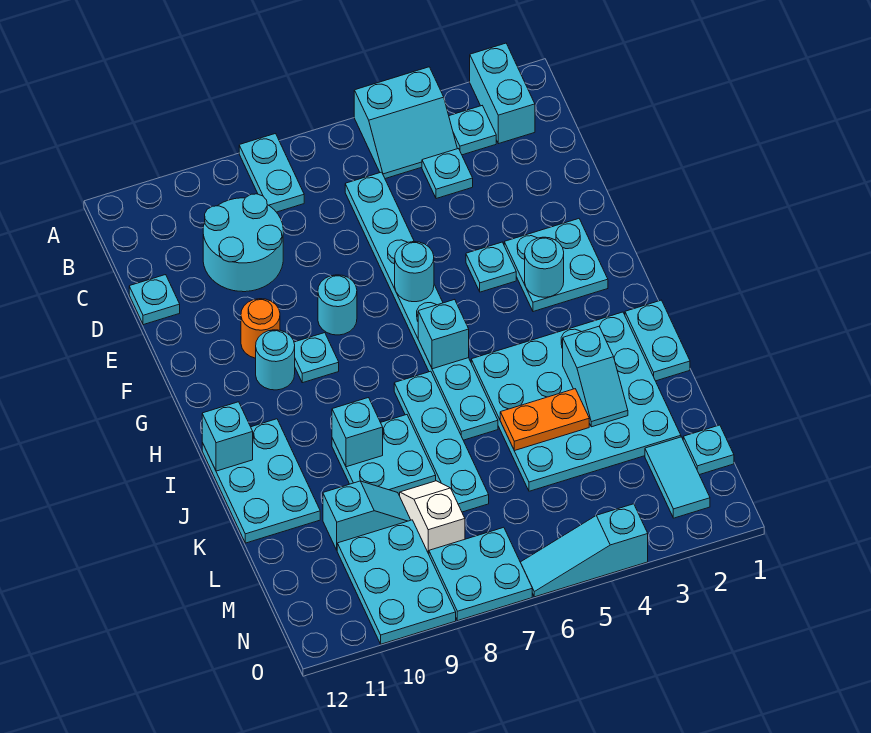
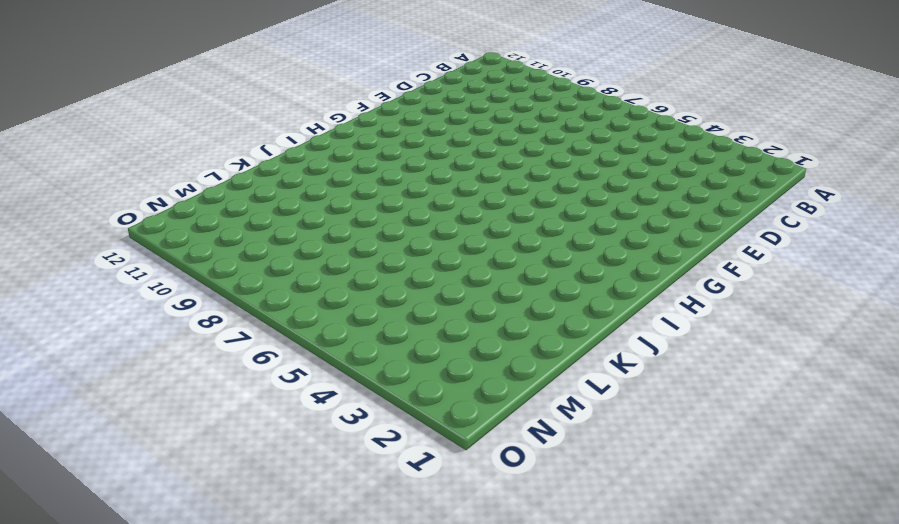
none -> cyan brick A2:B2 level 1
none -> cyan slope A4:B5 level 1 top A
none -> cyan plate A8:B8 level 1
none -> cyan plate B3 level 1

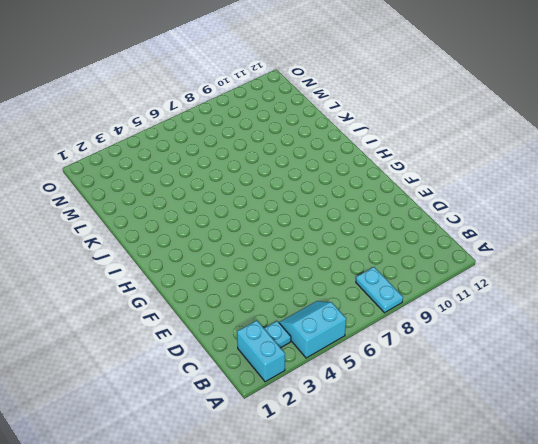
none -> cyan plate C4 level 1
none -> cyan plate C6:J6 level 1
none -> cyan round brick C9:D10 level 1
none -> cyan plate D12 level 1

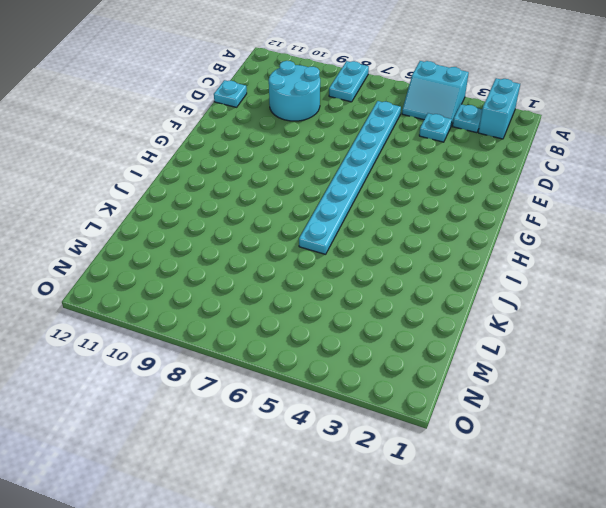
none -> cyan plate F2:G3 level 1
none -> cyan plate F4 level 1
none -> cyan round brick F8 level 1
none -> orange round brick F10 level 1

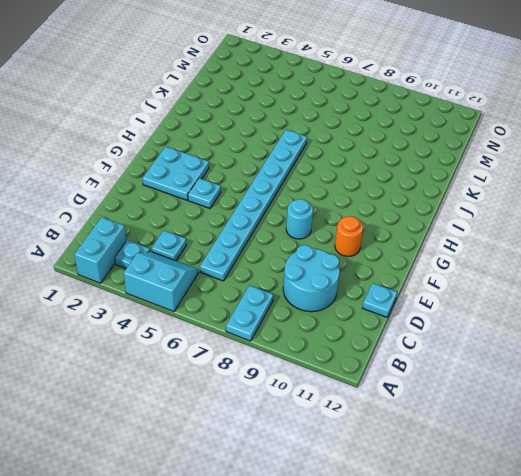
none -> cyan plate G9 level 1
none -> cyan round brick G10 level 1
none -> cyan plate I1:J1 level 1
none -> cyan plate I2:L5 level 1

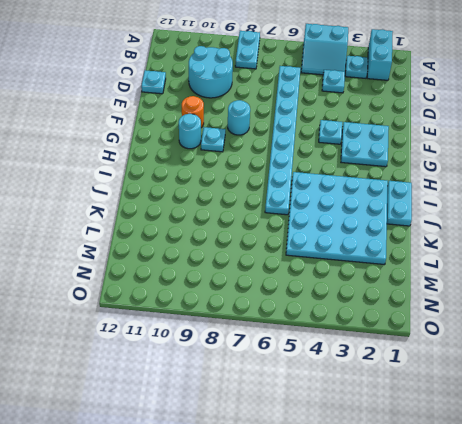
none -> cyan plate I7:L7 level 1
none -> cyan plate I11:K12 level 1
none -> cyan plate J8:K9 level 1
none -> white slope L8:M8 level 1 top M

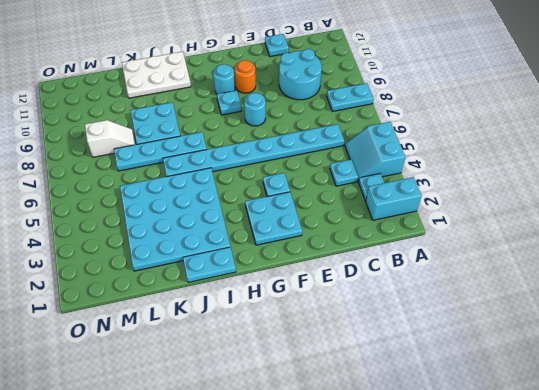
white plate I11:K12 level 1 -> cyan plate I11:K12 level 1
none -> cyan slope L9:L10 level 1 top 10
none -> cyan plate M1 level 1
none -> cyan tile M2:N2 level 1
none -> cyan plate M9:O10 level 1

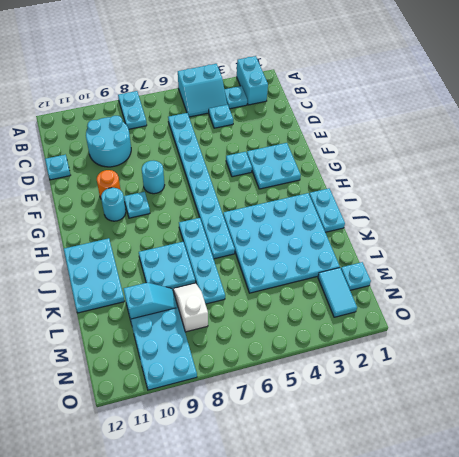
none -> cyan plate N7:O8 level 1
none -> cyan slope O4:O6 level 1 top 4
none -> cyan round brick F6 level 2
none -> cyan round brick G3 level 2

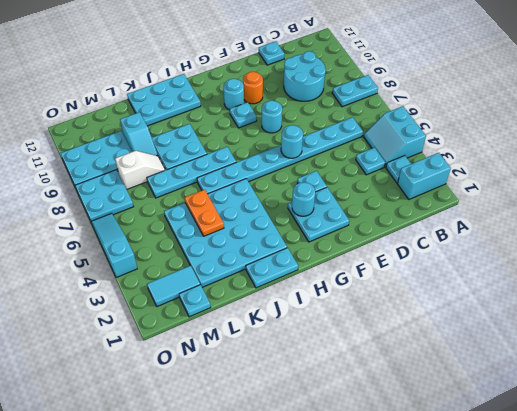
none -> cyan brick H6 level 2
none -> cyan brick I12 level 2
none -> cyan slope J3:K3 level 2 top J
none -> cyan brick J9 level 2

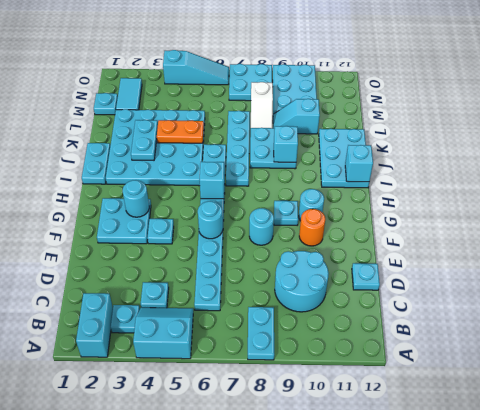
cyan plate J3:K3 level 2 -> cyan slope J3:K3 level 2 top J

